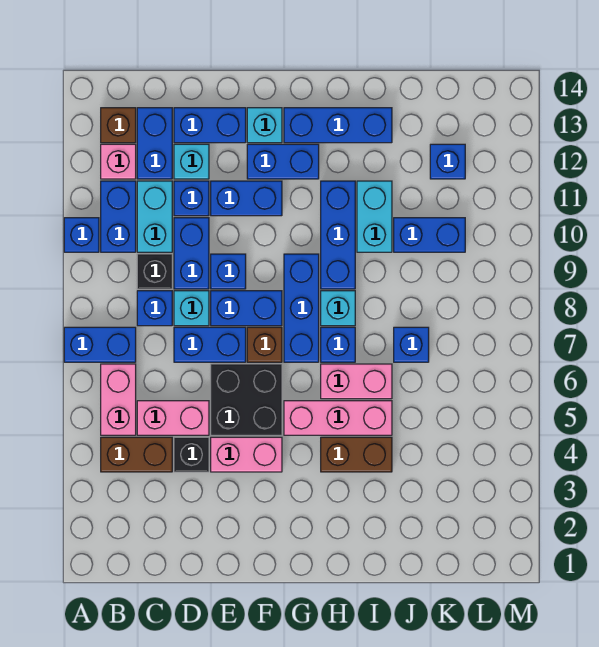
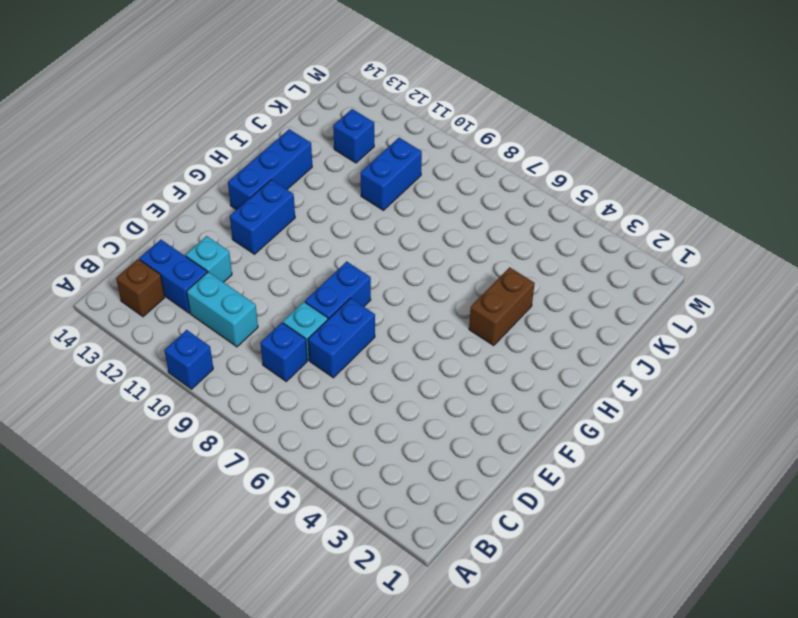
none -> blue brick A7:B7 level 1
none -> brown brick B4:C4 level 1
none -> pink brick B5:B6 level 1
none -> blue brick B10:B11 level 1

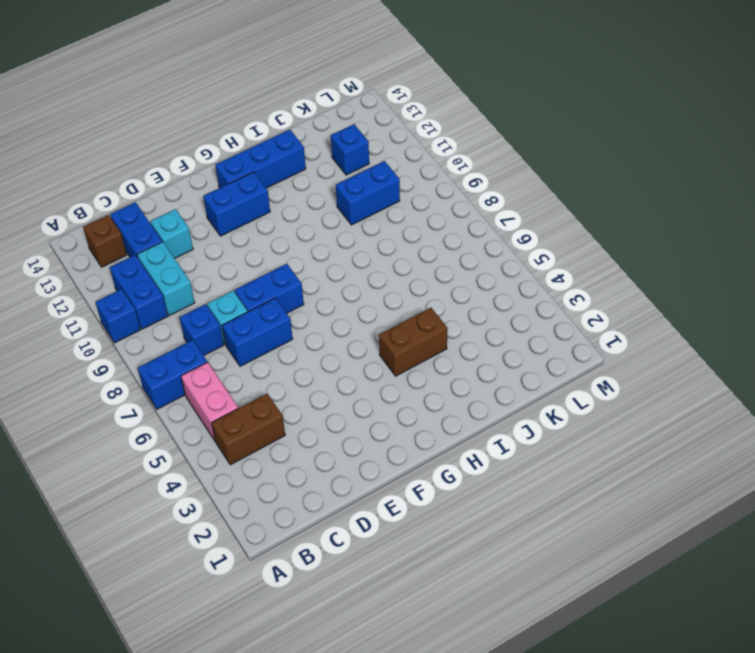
none -> pink brick B12 level 1
none -> pink brick C5:D5 level 1
none -> black brick C9 level 1
none -> black brick D4 level 1

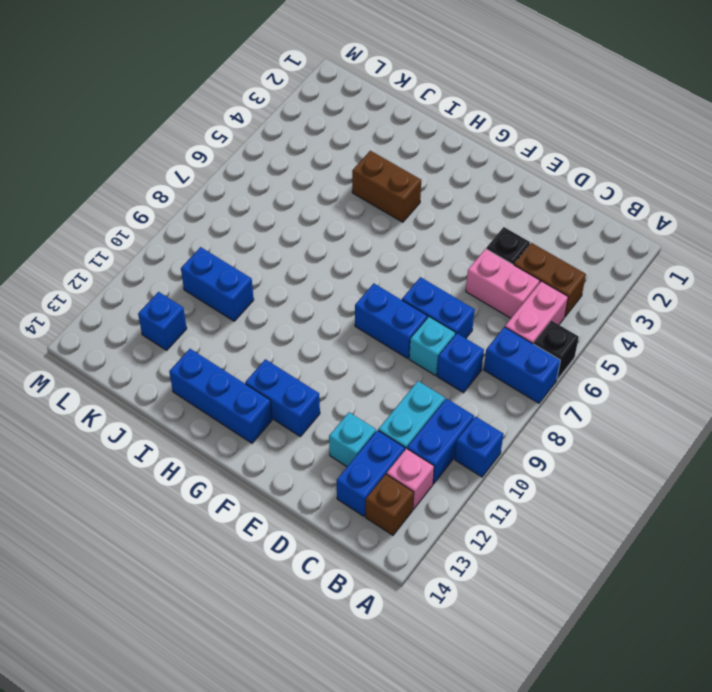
black brick A6 level 1 -> black brick C9 level 1
none -> blue brick D9:D10 level 1
none -> blue brick D11 level 1
none -> blue brick D13:E13 level 1
none -> pink brick E4:F4 level 1

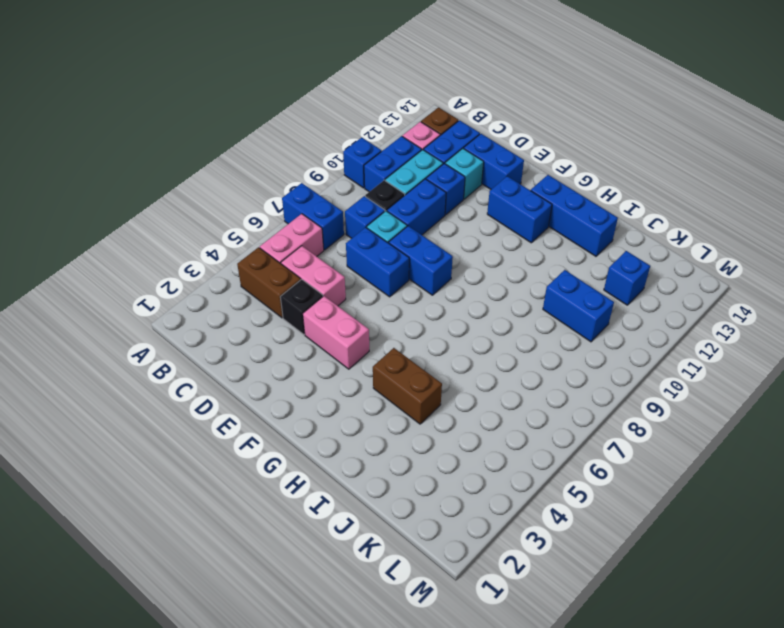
none -> black brick E5:F6 level 1
none -> blue brick E9 level 1
none -> blue brick E11:F11 level 1
none -> brown brick F7 level 1

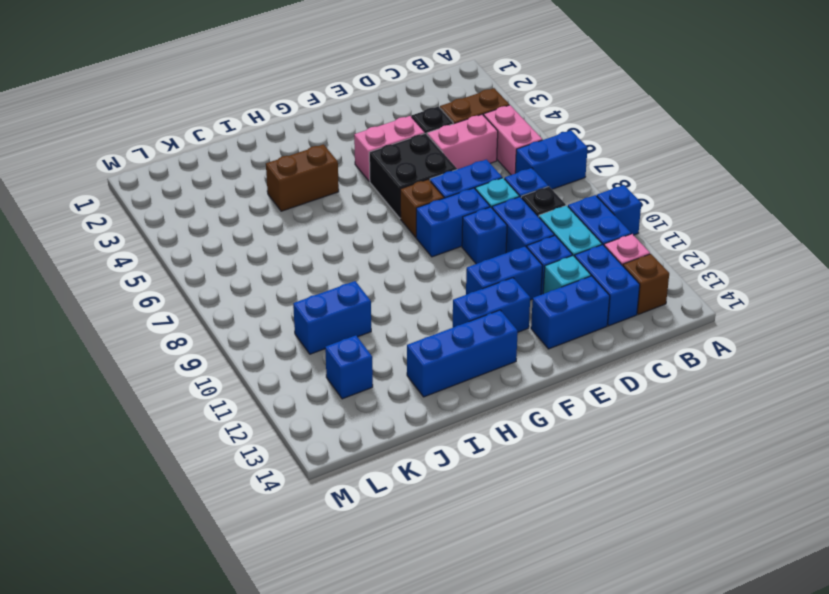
none -> cyan brick F13 level 1
none -> pink brick G5:I5 level 1
none -> blue brick G7:G9 level 1
none -> pink brick H6:I6 level 1

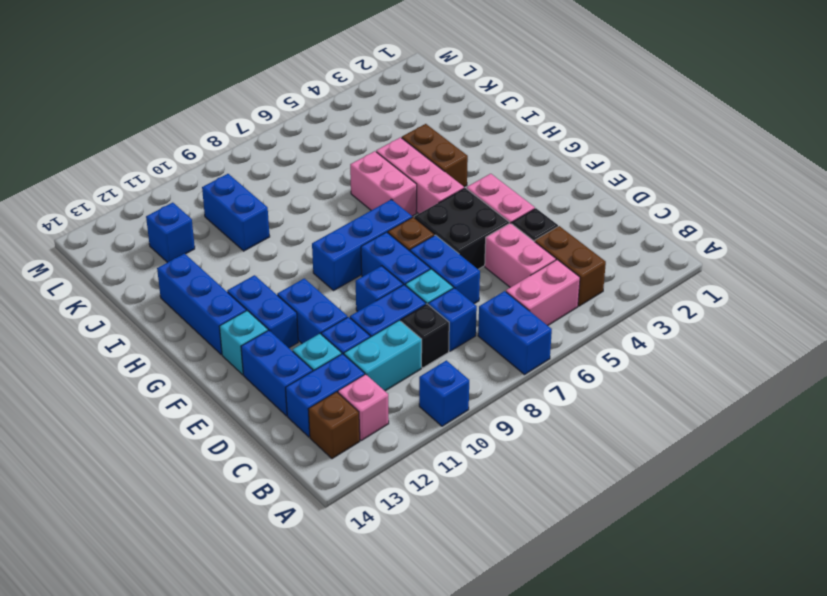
none -> blue brick B10:B11 level 1
none -> blue brick H7 level 1
none -> cyan brick H8 level 1
none -> blue brick H9:H11 level 1

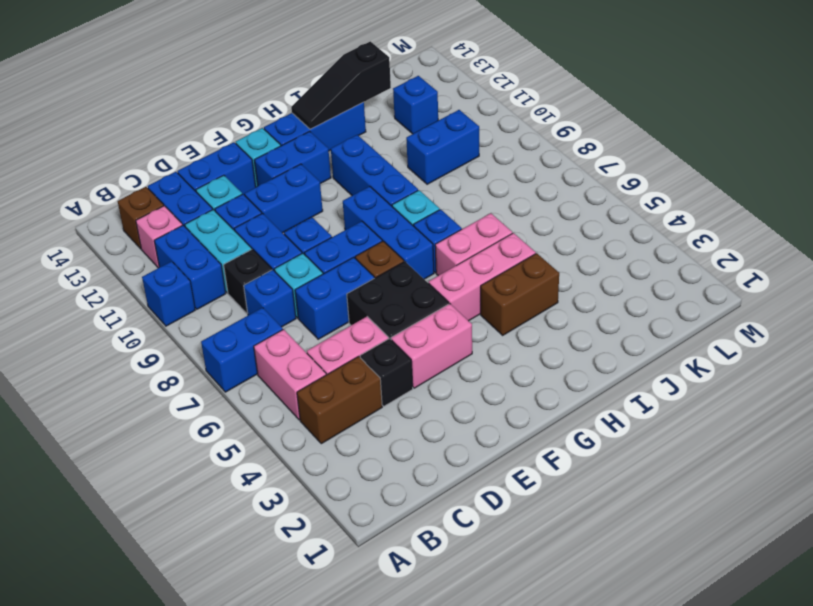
black slope H13:J13 level 2 top J -> none
none -> cyan brick I10:I11 level 1
none -> blue brick J7 level 1

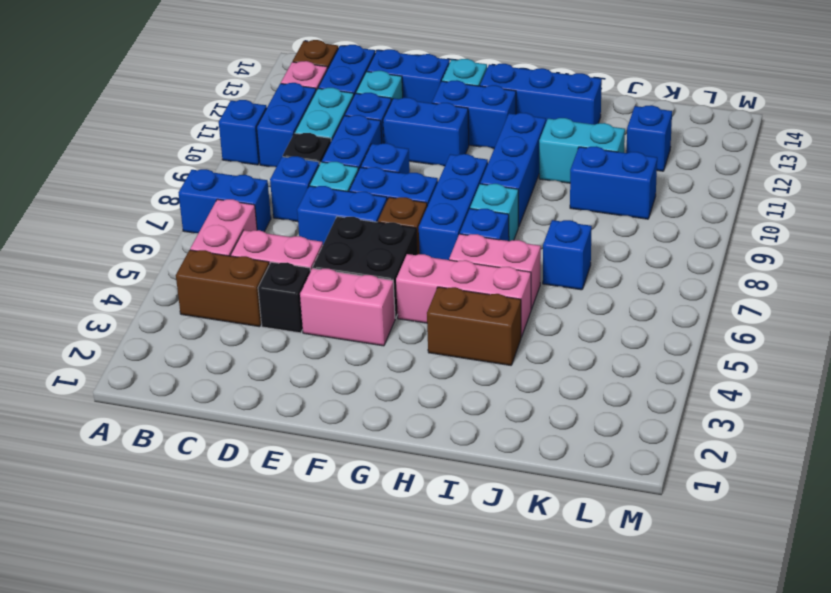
cyan brick I11:J11 level 1 -> cyan brick I10:I11 level 1

